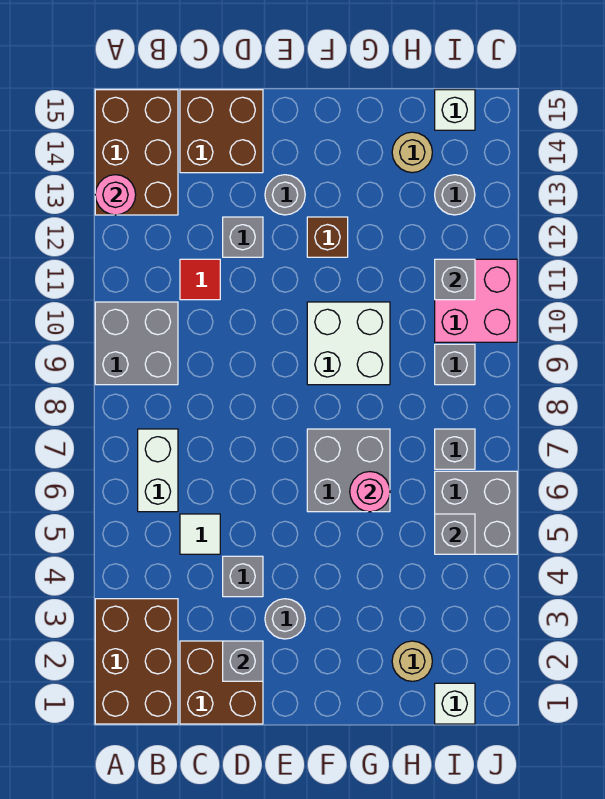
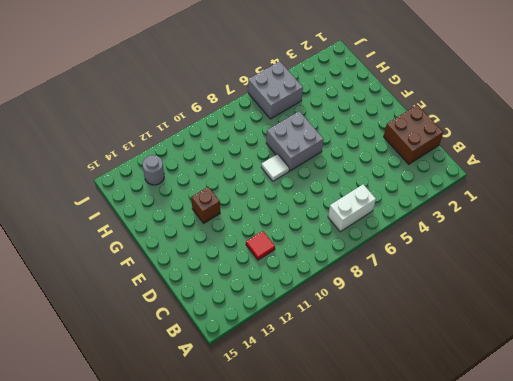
white tile F8 level 1 -> white tile C5 level 1
none -> brown brick A1:B3 level 1
none -> grey brick A9:B10 level 1
none -> brown brick A13:B15 level 1

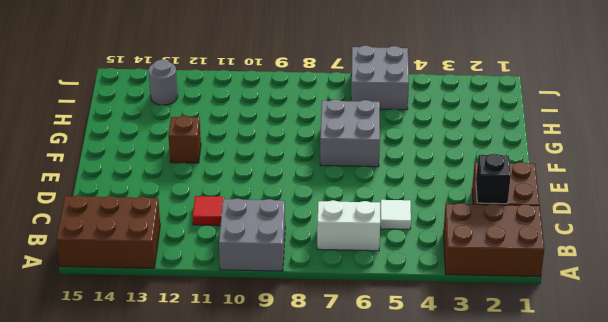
black brick C2 level 2 -> none
none -> brown brick C14:D15 level 1
none -> grey brick D4 level 1
none -> grey brick D12 level 1

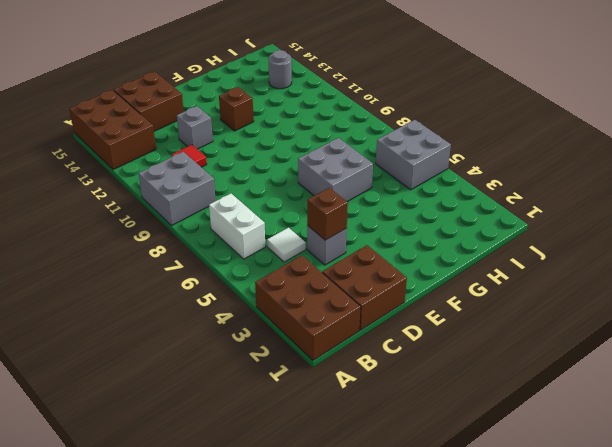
brown brick D4 level 2 -> none
none -> grey round brick E3 level 1
none -> grey round brick E13 level 1
none -> white brick F9:G10 level 1

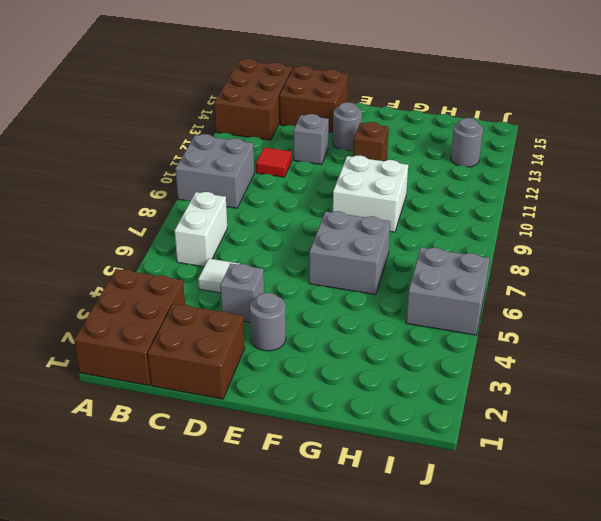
none -> tan round brick H2 level 1
none -> tan round brick H14 level 1
none -> white brick I1 level 1

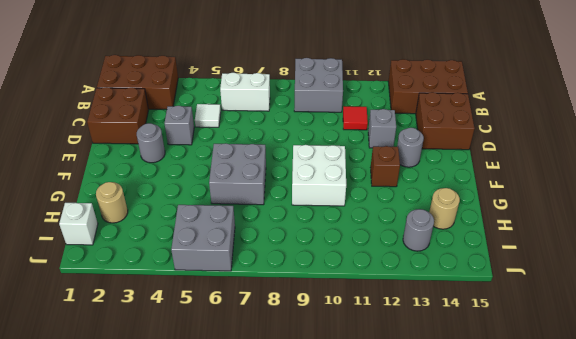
none -> grey brick I7 level 1
none -> grey brick I9 level 1
none -> pink brick I10:J11 level 1

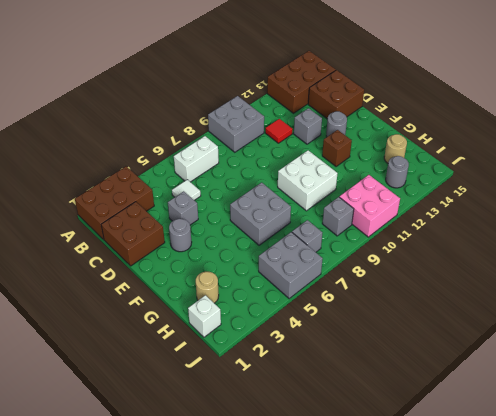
none -> white brick I15 level 1
none -> pink round brick A13 level 2
none -> grey brick D2 level 2

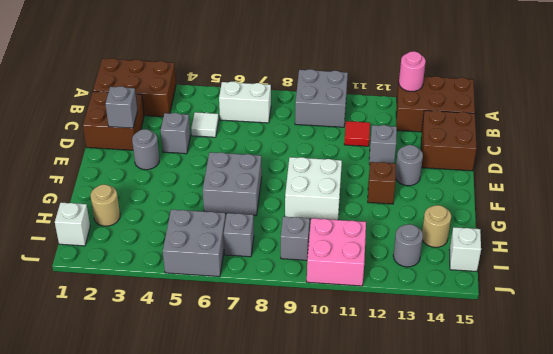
none -> pink round brick G6 level 2
none -> grey brick I5 level 2
none -> grey brick I11 level 2

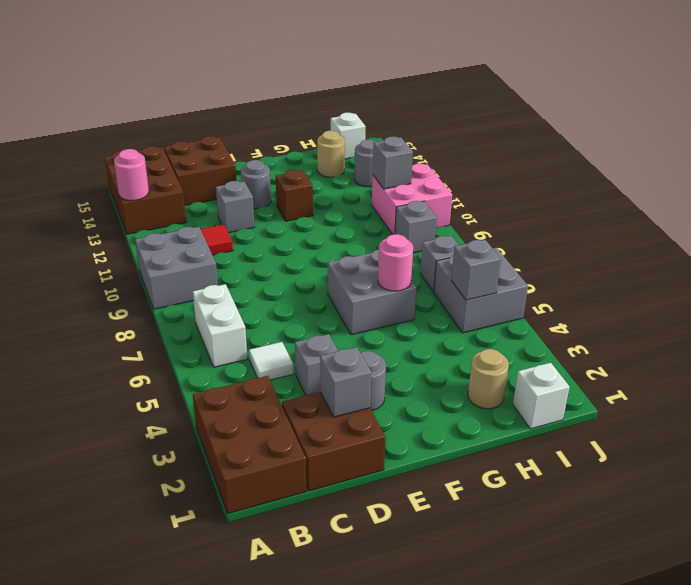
none -> white brick F9:G10 level 1

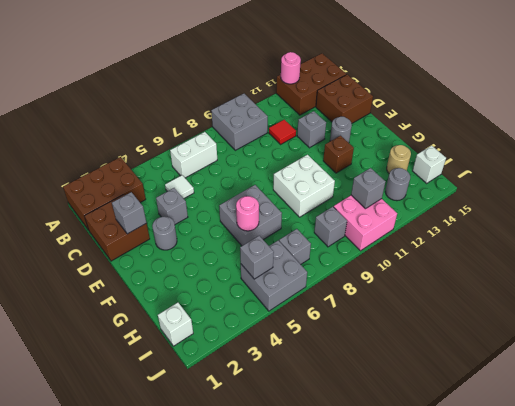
none -> tan round brick H2 level 1

